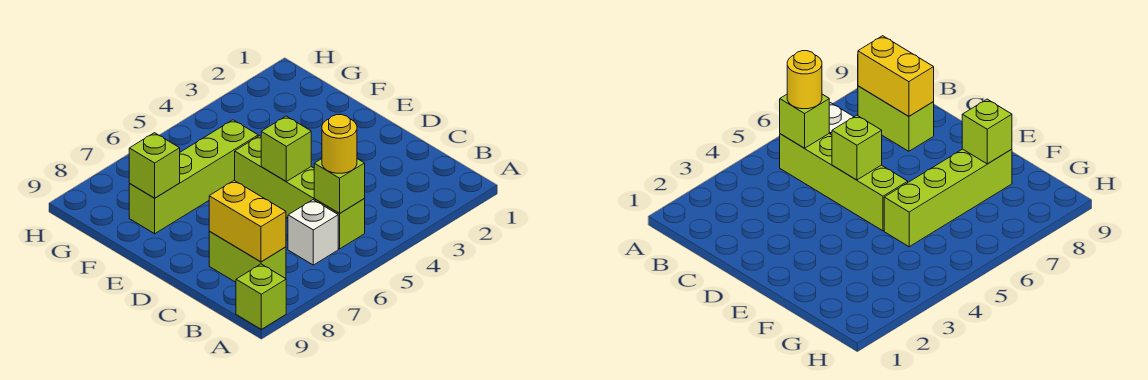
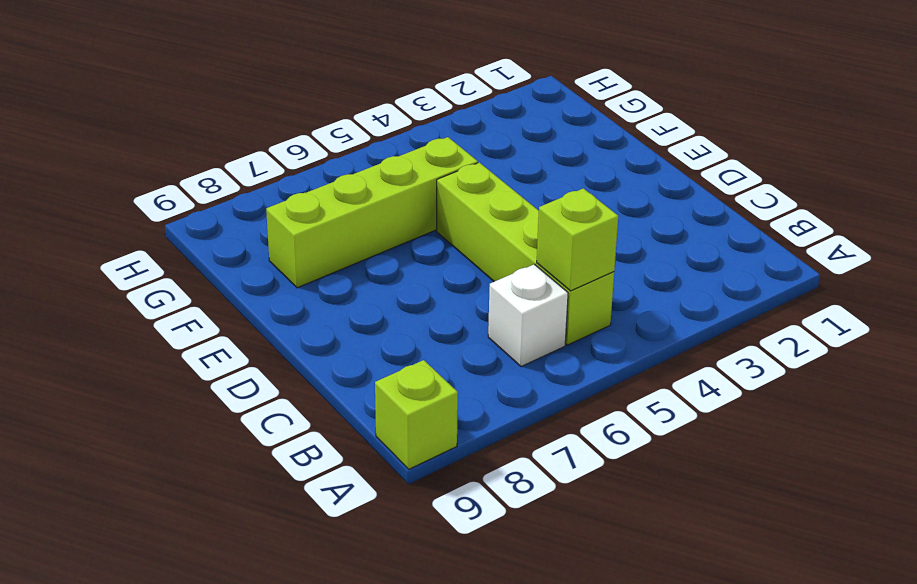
none -> lime brick B8:C8 level 1
none -> yellow brick B8:C8 level 2

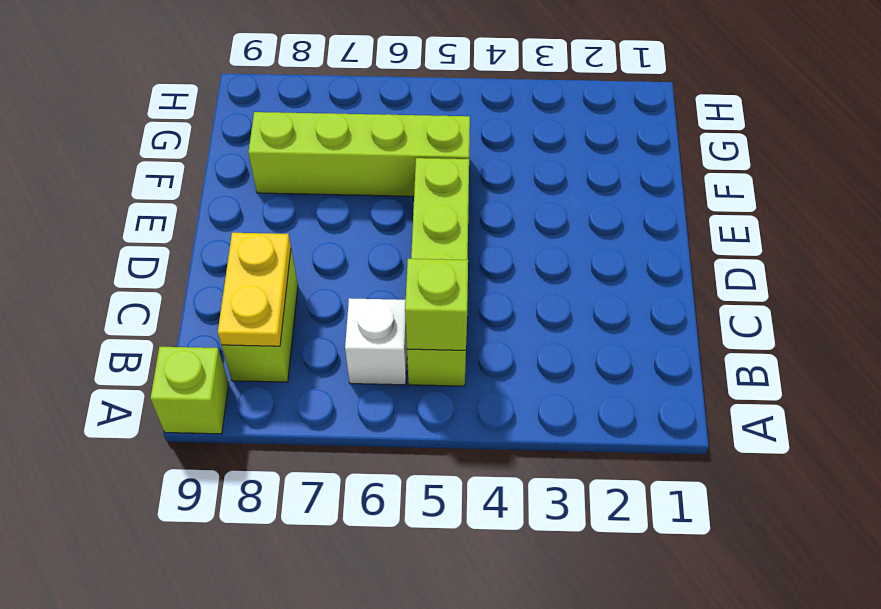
yellow plate B8:C8 level 2 -> yellow brick B8:C8 level 2
none -> lime brick D5 level 2
none -> lime brick F8 level 2

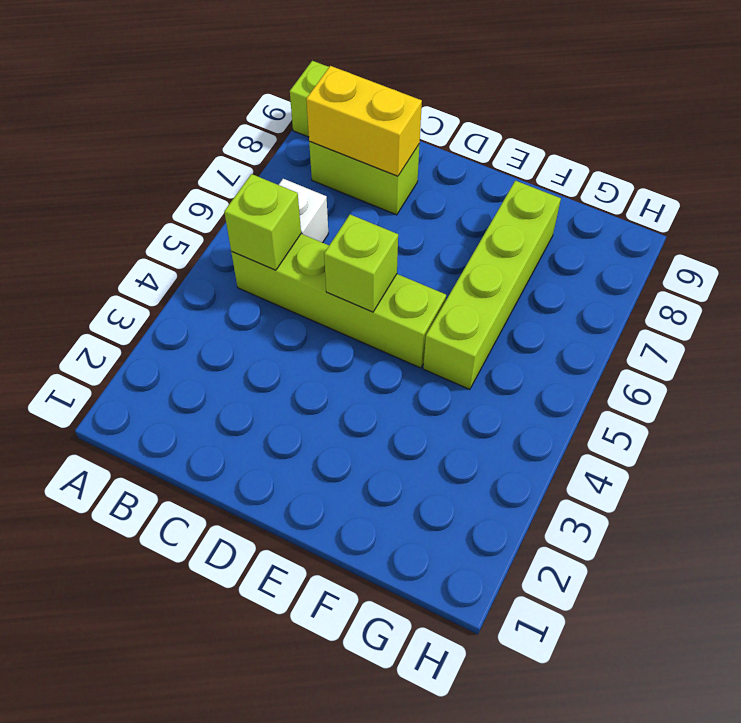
none -> lime brick F8 level 2
none -> yellow round brick B5 level 3

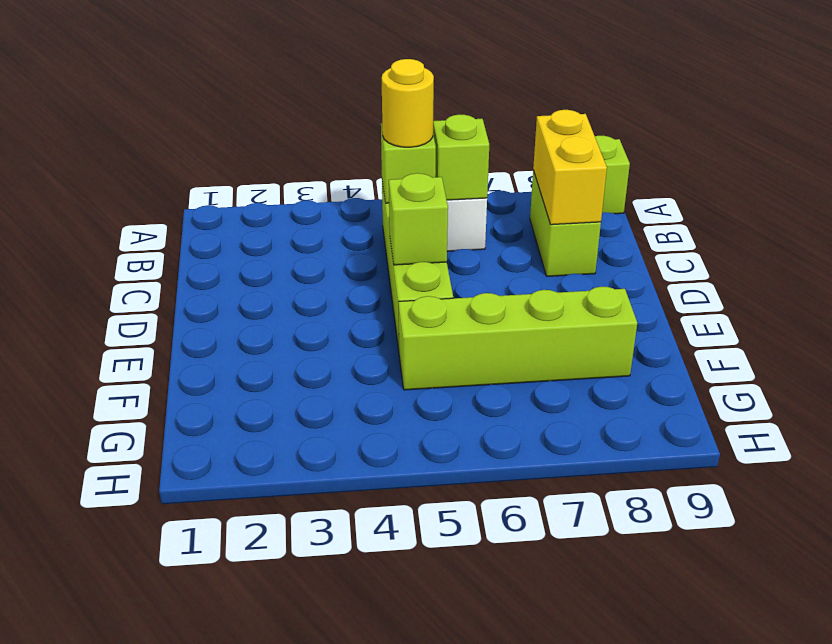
lime brick B6 level 2 -> lime brick F8 level 2

